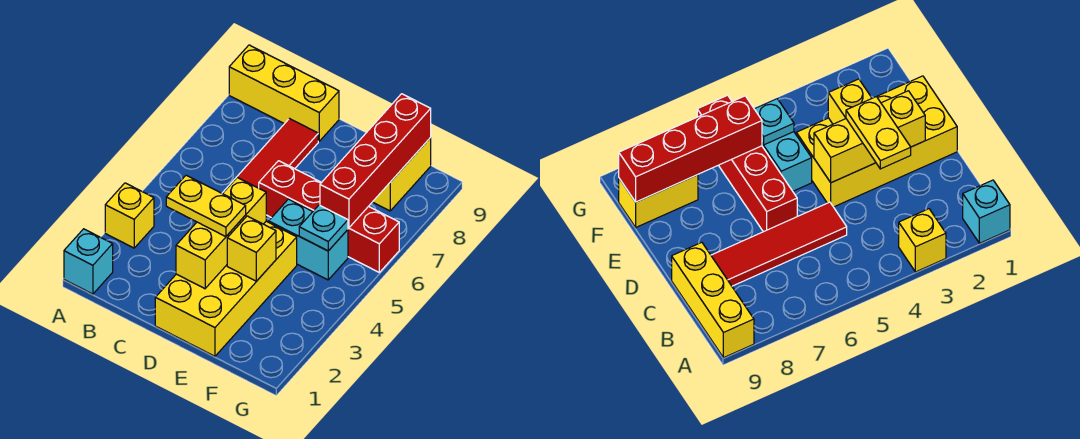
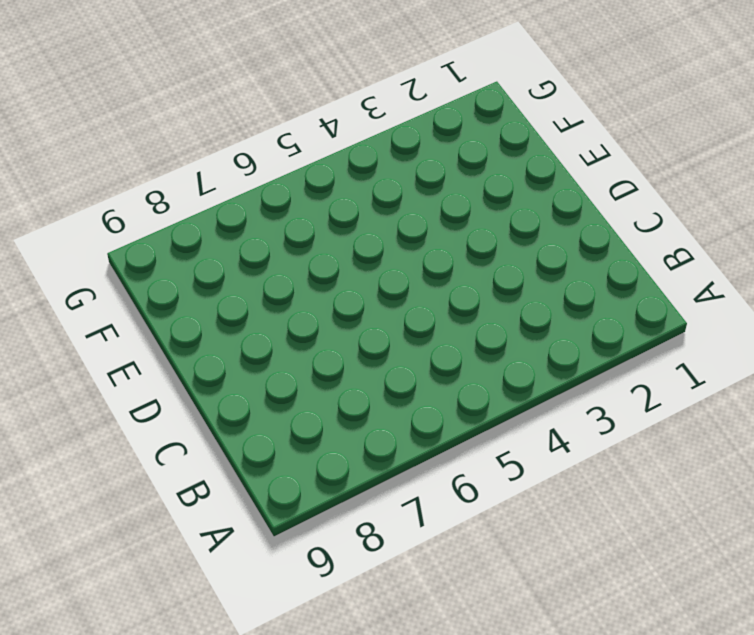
none -> cyan brick A1 level 1
none -> yellow brick A3 level 1
none -> yellow brick A9:C9 level 1

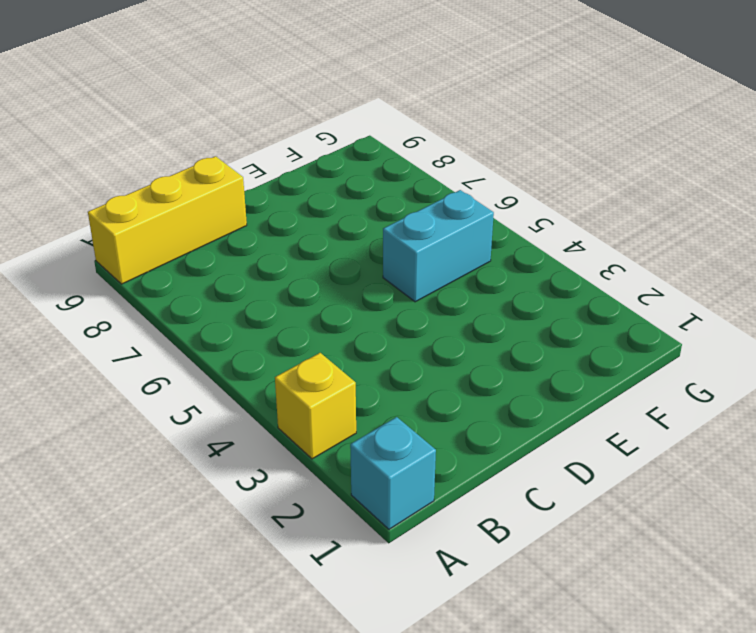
none -> red tile C5:C8 level 1
none -> yellow brick D1:E4 level 1
none -> red brick D6:G6 level 1

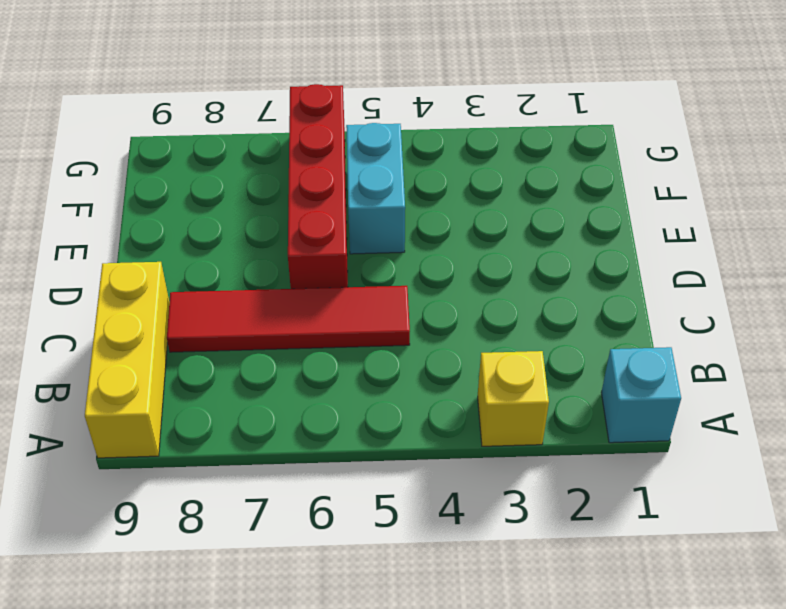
none -> yellow brick D1:E4 level 1
none -> yellow brick F8:F9 level 1
none -> yellow brick D2:D4 level 2

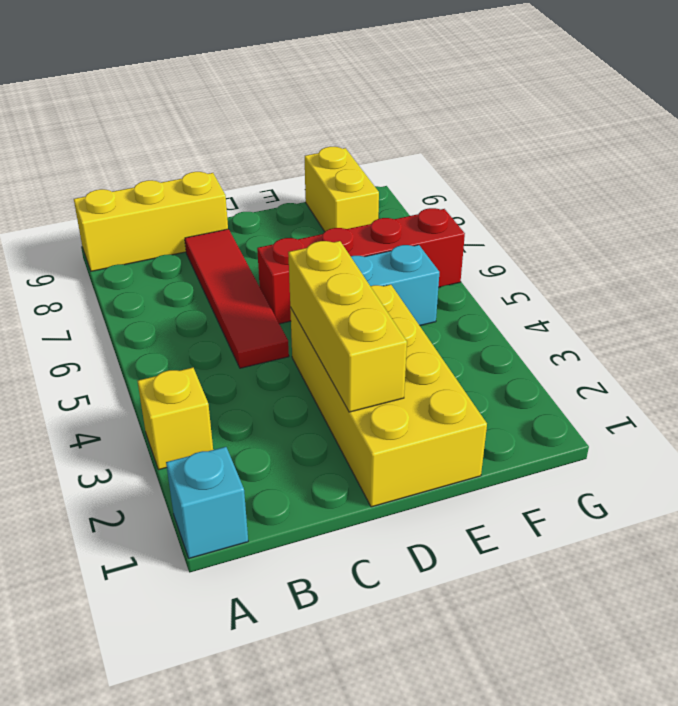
none -> yellow brick E3 level 2
none -> cyan plate F5 level 2
none -> red brick F6:F9 level 2

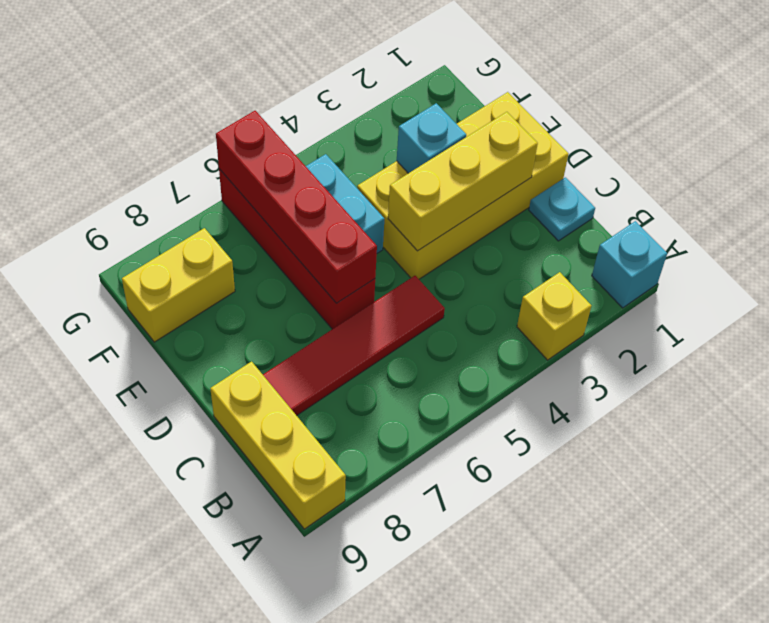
cyan plate C1 level 1 -> cyan plate F5 level 2
red brick D6:G6 level 2 -> red brick F6:F9 level 2
cyan brick E3 level 2 -> yellow brick E3 level 2
none -> yellow plate C3:D3 level 3

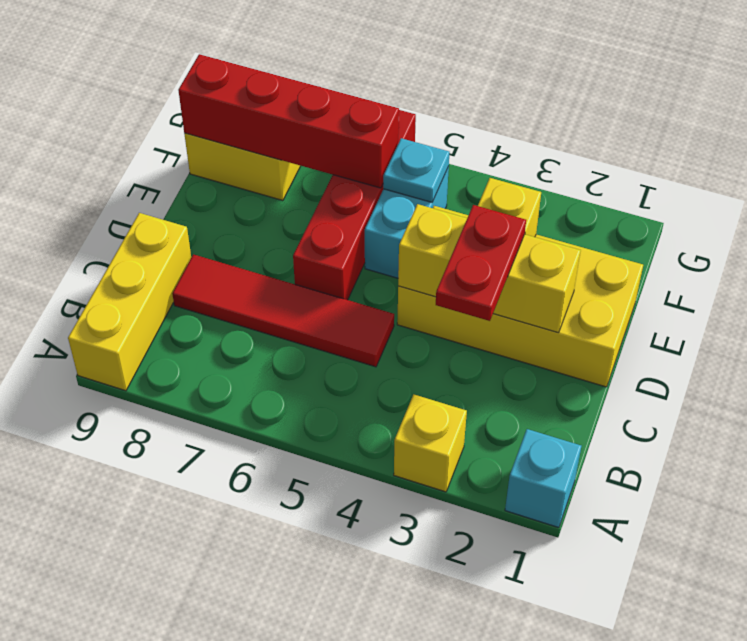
red plate C3:D3 level 3 -> yellow plate C3:D3 level 3

